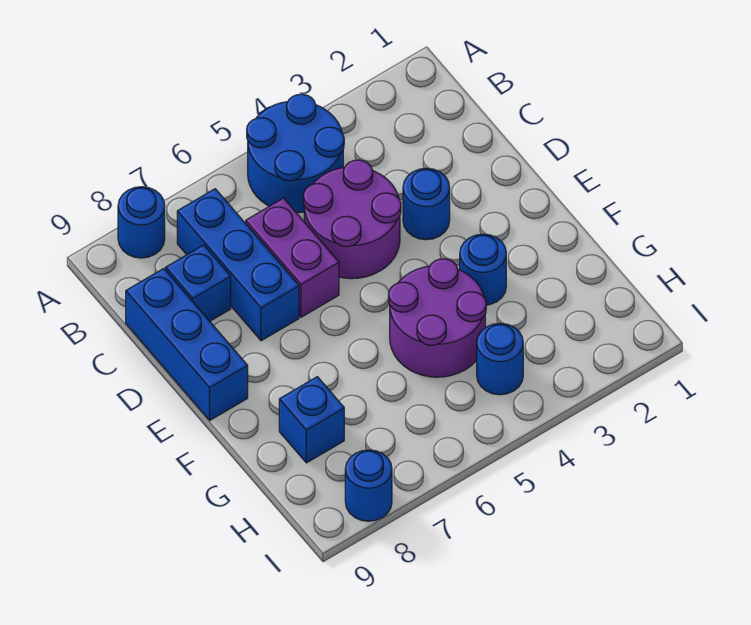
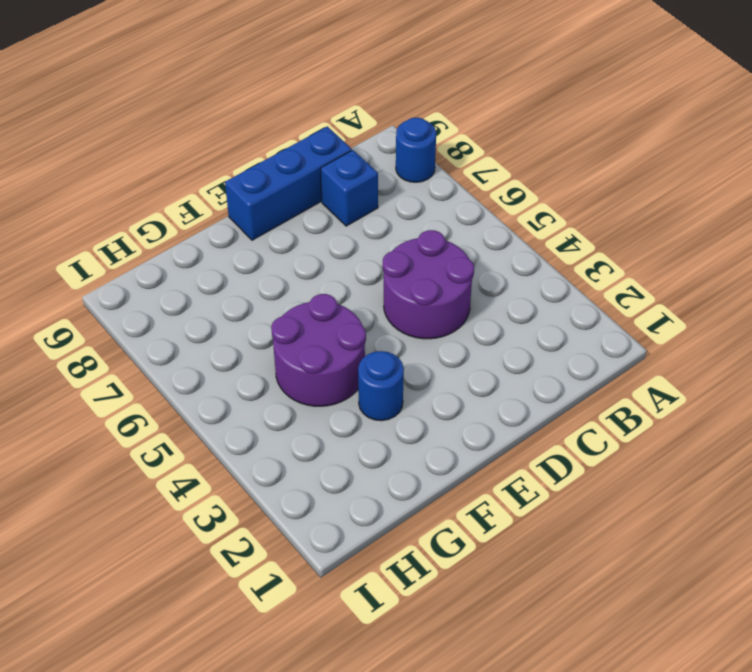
none -> blue round brick A4:B5 level 1
none -> blue brick B7:D7 level 1
none -> purple brick C6:D6 level 1

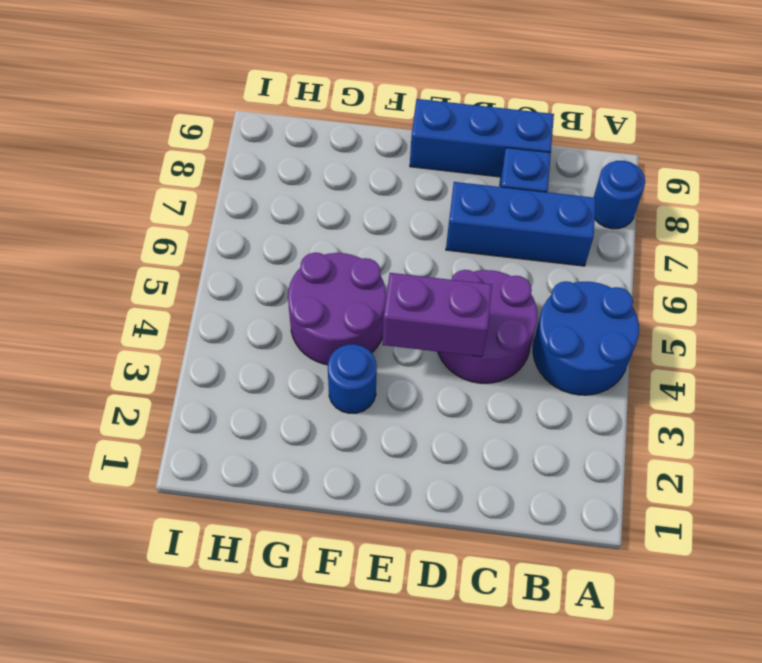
purple brick D4:E4 level 2 -> purple brick C6:D6 level 1
none -> blue round brick D3 level 1
none -> blue brick G8 level 1
none -> blue round brick H4 level 1

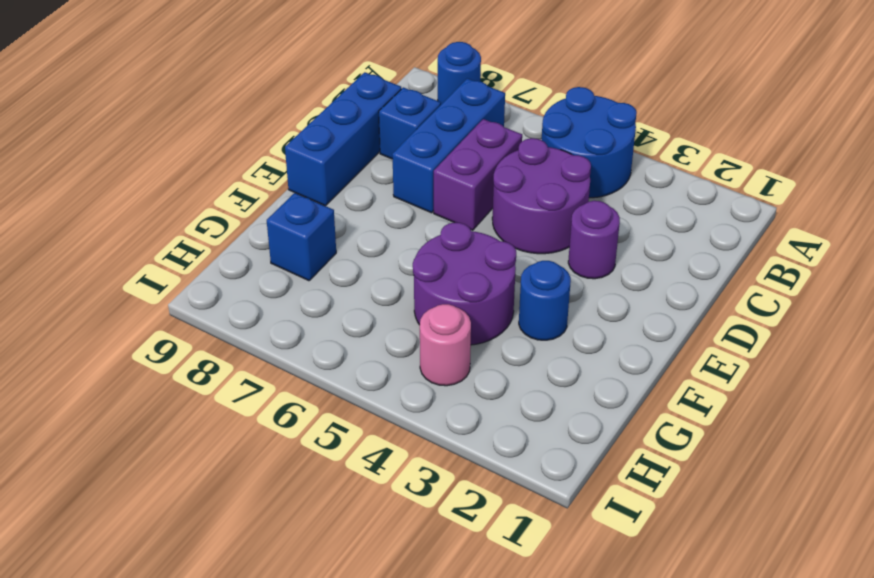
purple round brick D3 level 1 -> blue round brick D3 level 1
pink round brick H4 level 1 -> blue round brick H4 level 1
none -> blue round brick I8 level 1

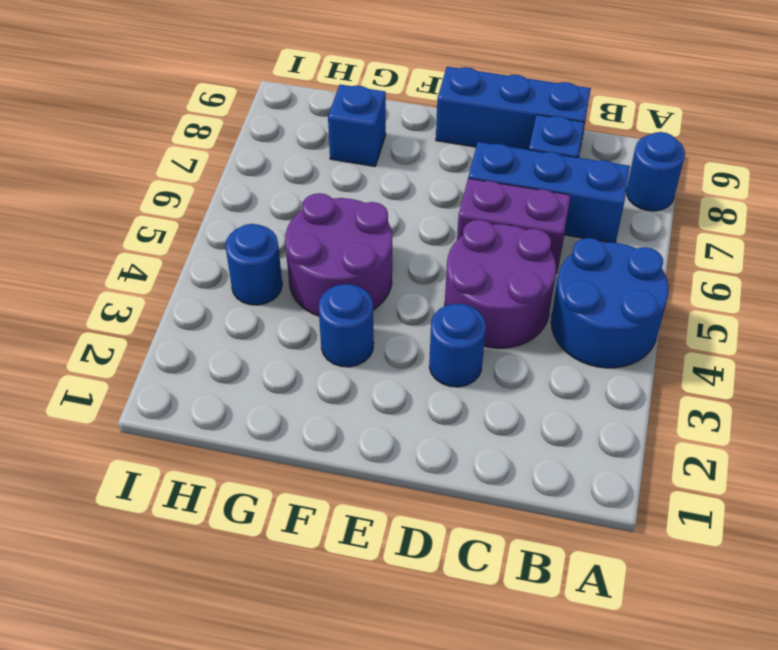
none -> blue round brick I8 level 1

